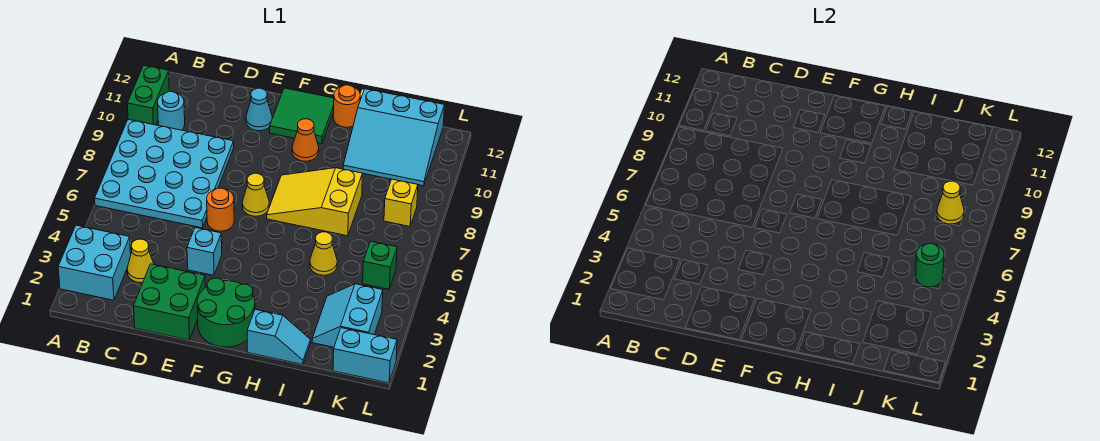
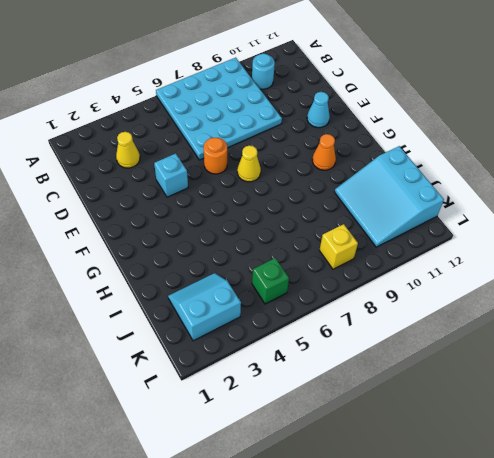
none -> cyan brick A2:B3 level 1
none -> green brick A10:A11 level 1
none -> green brick D1:E2 level 1

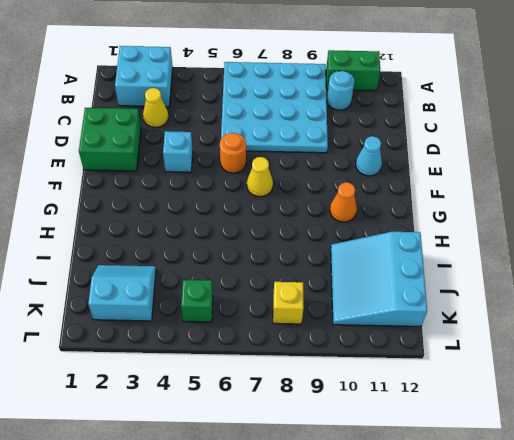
none -> green round brick F1:G2 level 1
none -> green tile F11:G12 level 1
none -> yellow slope G7:I8 level 1 top I

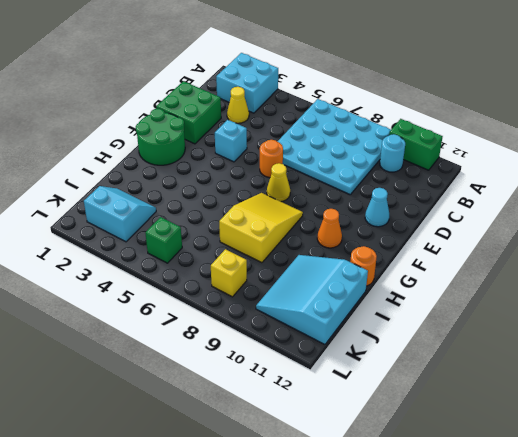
none -> green tile F11:G12 level 1
none -> cyan slope H1:I1 level 1 top H
none -> yellow cone I5 level 1

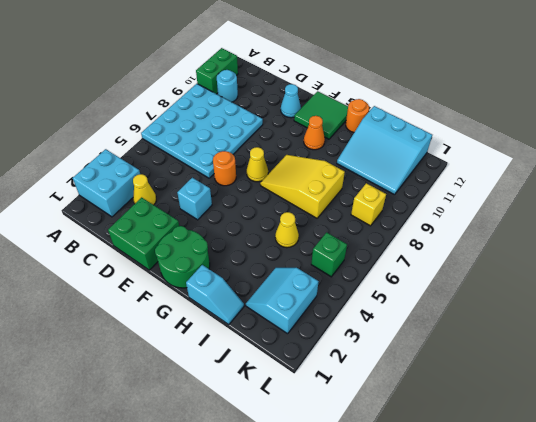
none -> cyan brick K1:L1 level 1
none -> green round brick K5 level 2
none -> yellow cone K8 level 2

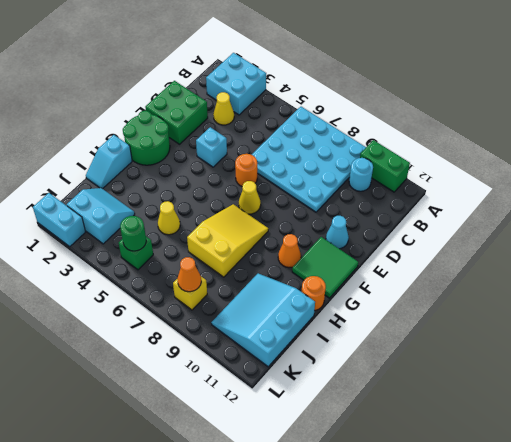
orange cone K8 level 2 -> yellow cone K8 level 2
cyan brick L1:L2 level 1 -> cyan brick K1:L1 level 1

